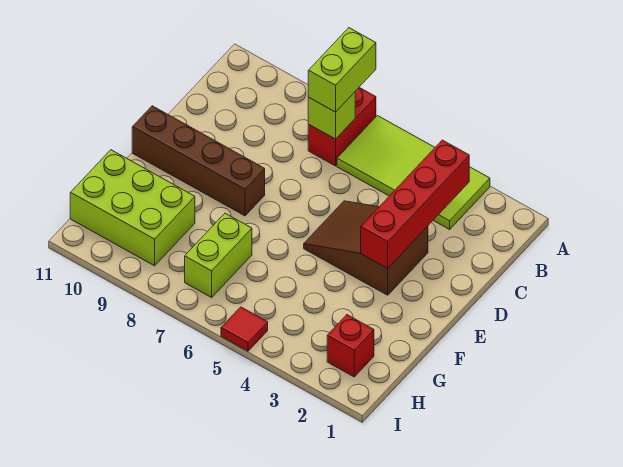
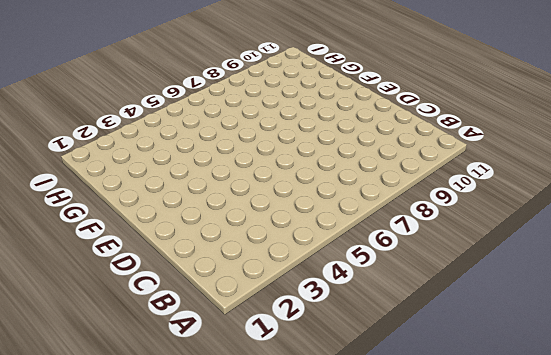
none -> lime tile A3:B6 level 1
none -> red brick A7:B7 level 1

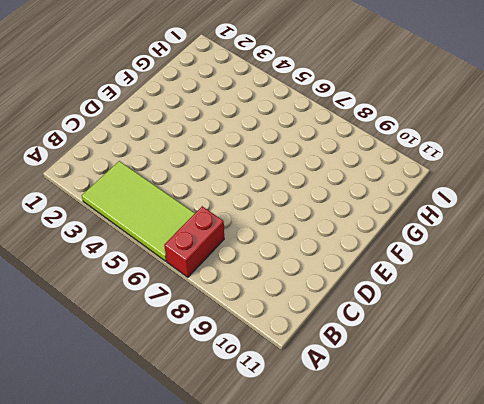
none -> brown slope D3:E5 level 1 top 3
none -> brown brick E8:E11 level 1

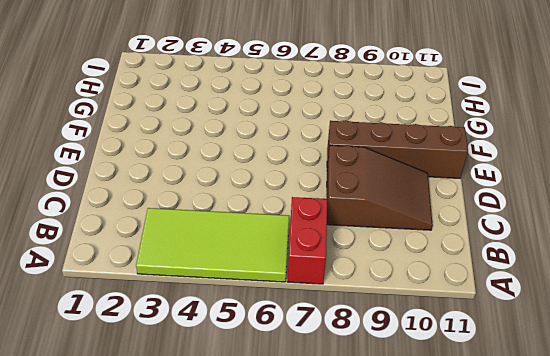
brown slope C8:D10 level 1 top 8 -> brown slope D3:E5 level 1 top 3
none -> lime brick G7:H7 level 1
none -> lime brick G9:H11 level 1

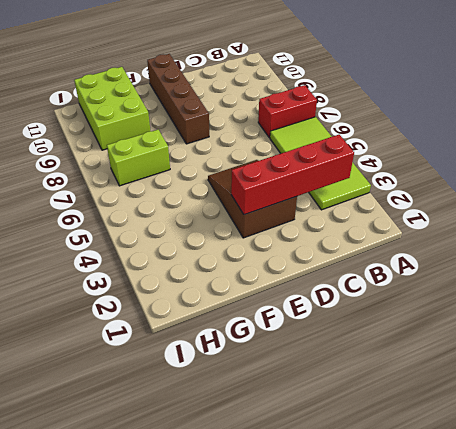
none -> red brick H2 level 1
none -> red tile I5 level 1

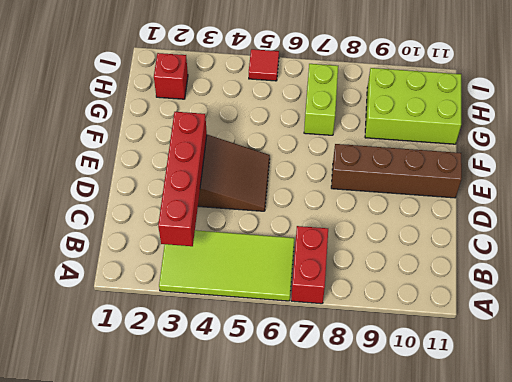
none -> lime brick B7 level 2
none -> lime brick A7:B7 level 3

